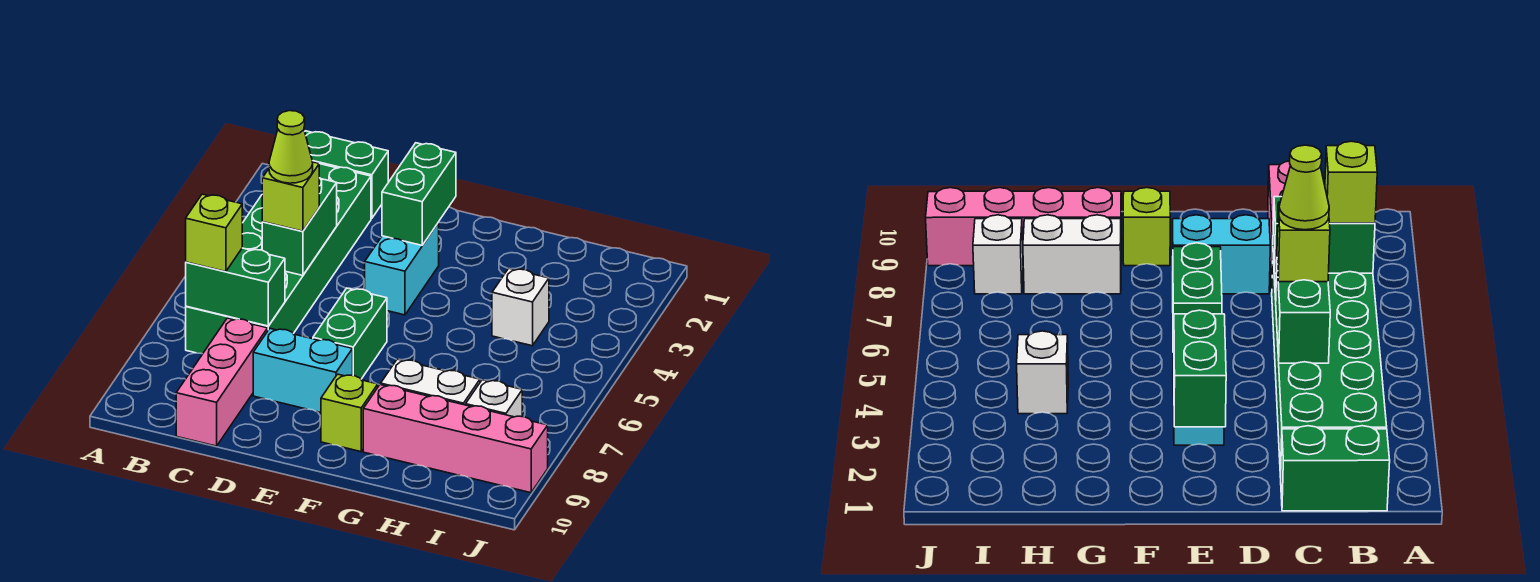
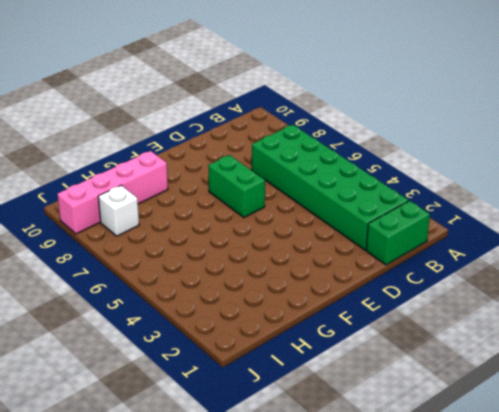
none -> pink brick C8:C10 level 1
none -> cyan brick D8:E8 level 1
none -> cyan brick E3:E4 level 1

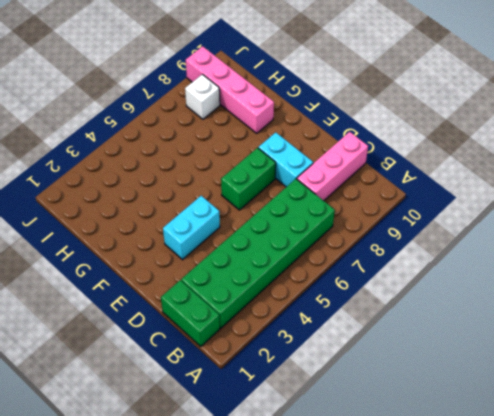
none -> lime brick F9 level 1
none -> white brick G8:H8 level 1
none -> white brick H4 level 1

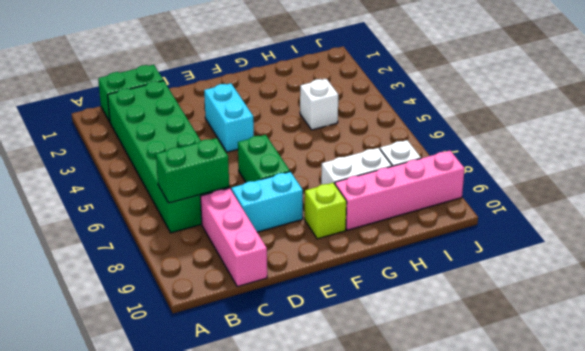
none -> green brick C4:C5 level 2
none -> green brick E2:E3 level 2
none -> lime brick B7 level 3

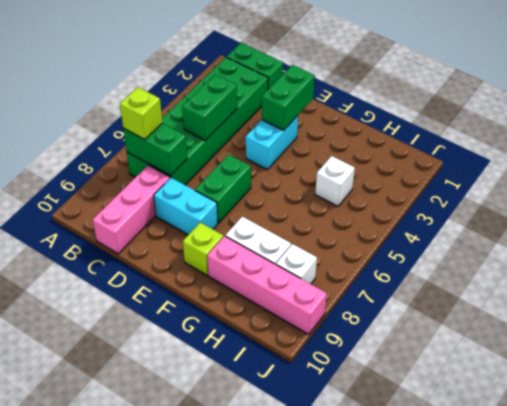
none -> lime brick C5 level 3
none -> lime cone C5 level 4

